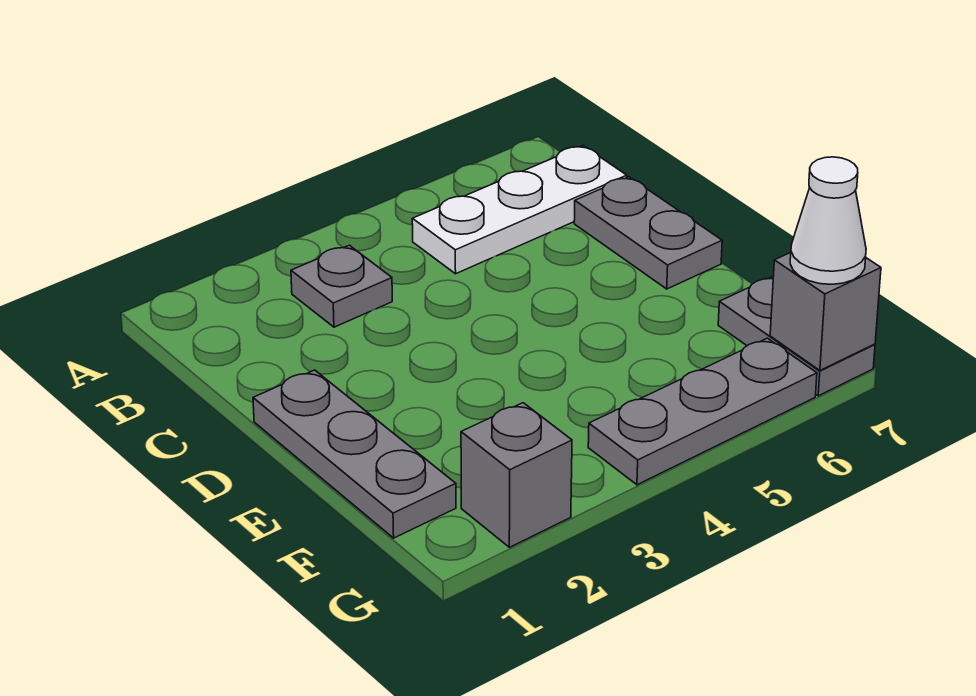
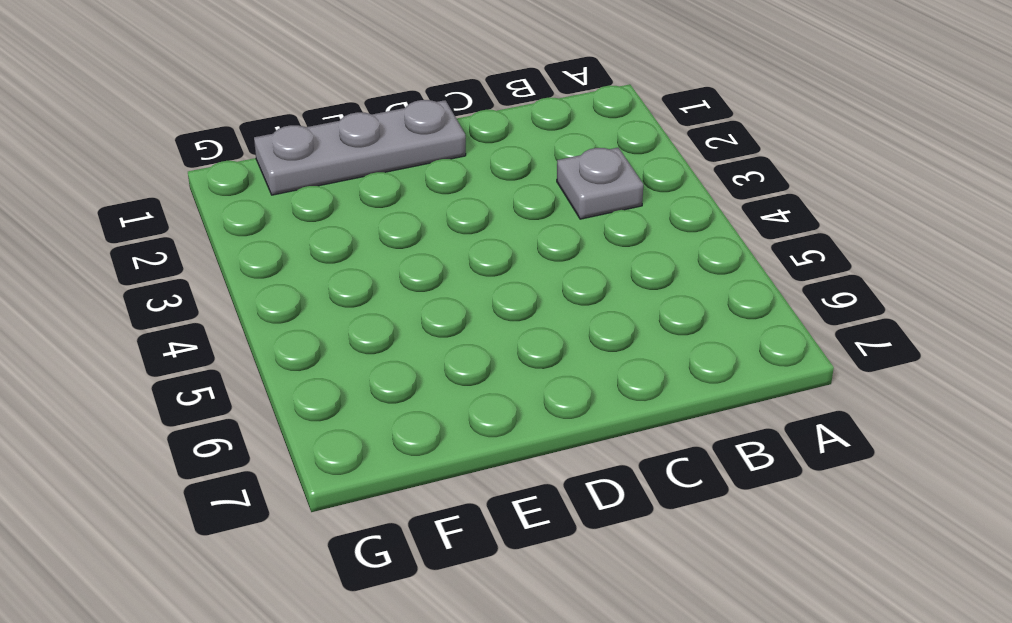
none -> white plate B5:B7 level 1
none -> grey plate C7:D7 level 1

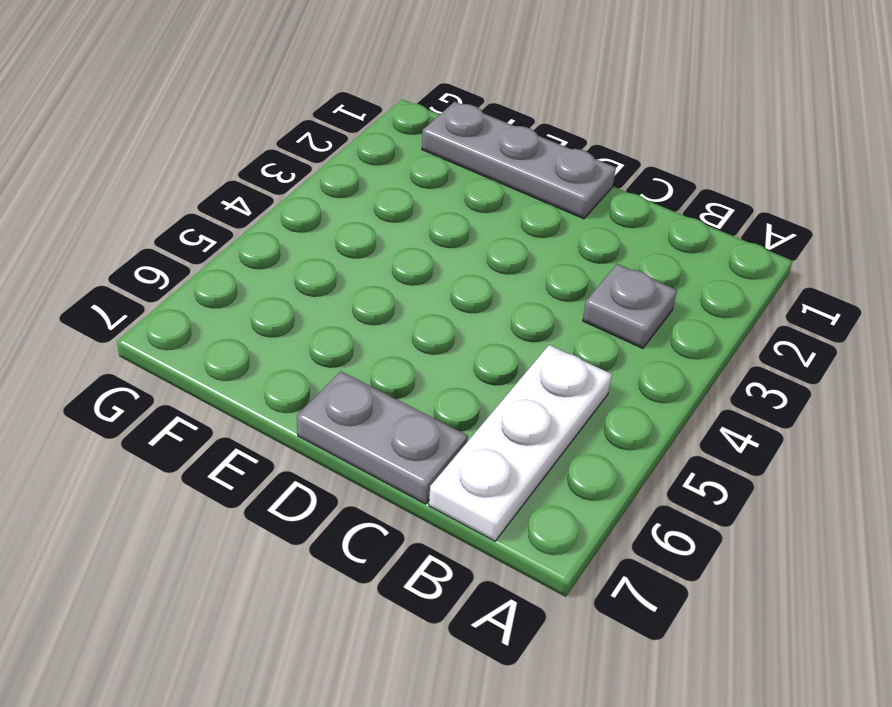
none -> grey plate F7:G7 level 1
none -> grey brick G2 level 1

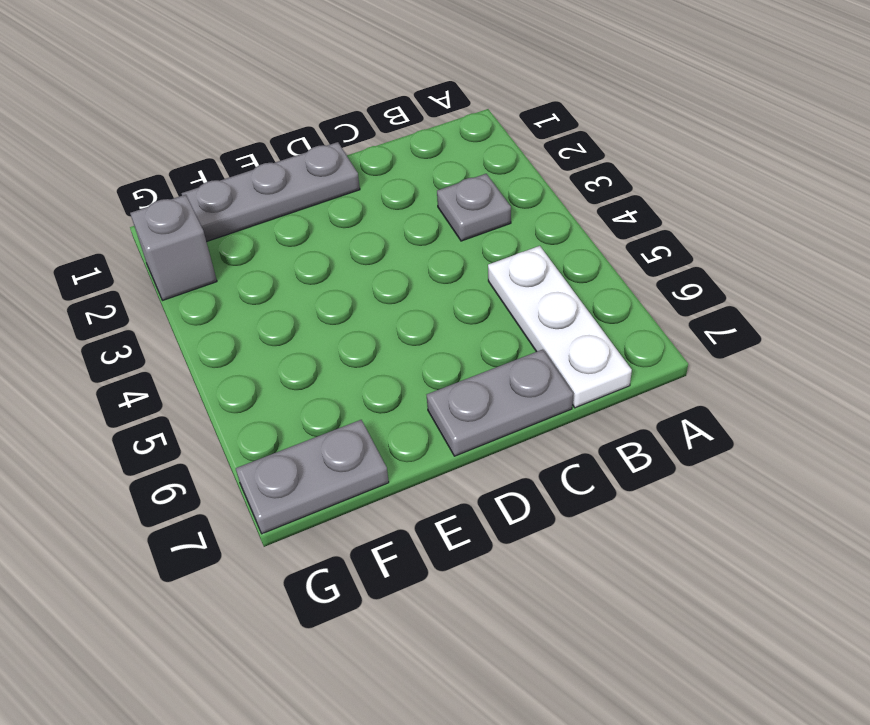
none -> grey plate G4:G6 level 1
none -> grey brick G7 level 2

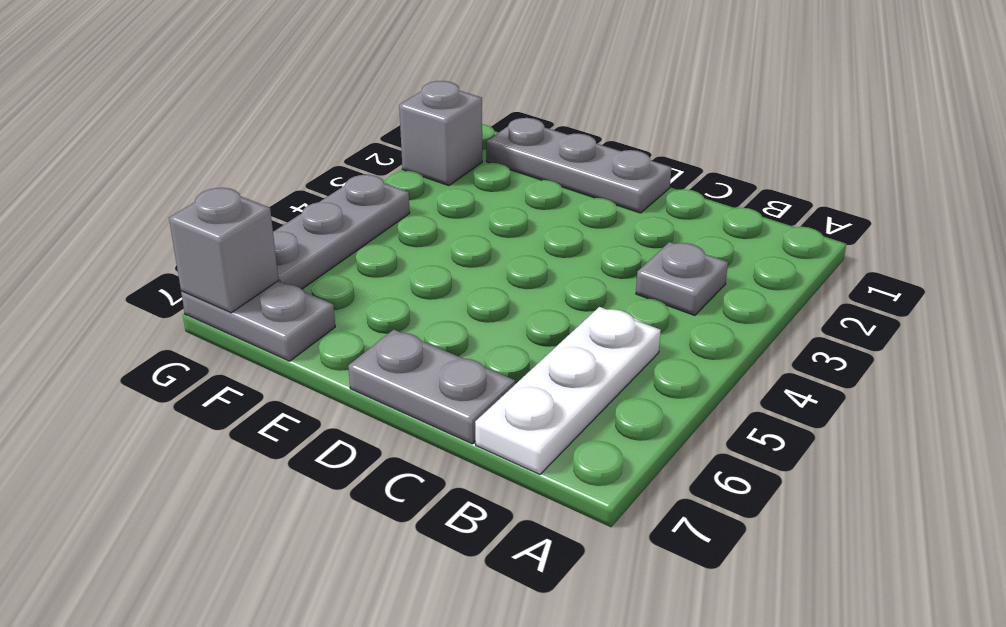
none -> white cone G7 level 3

